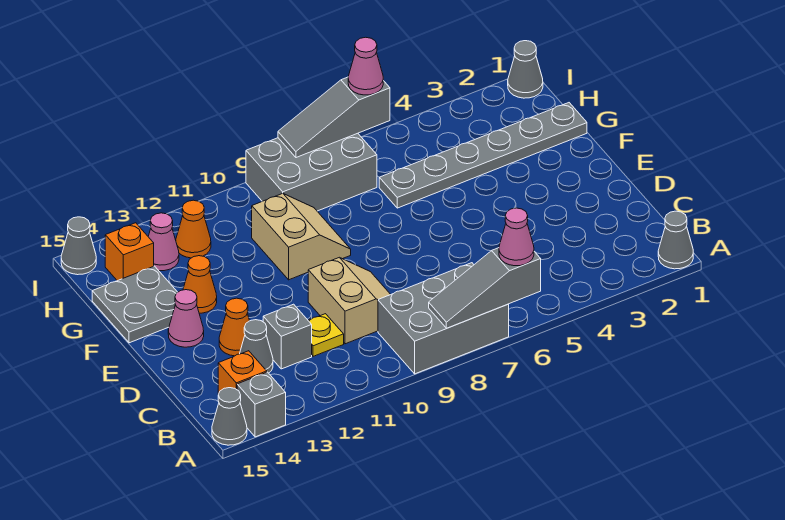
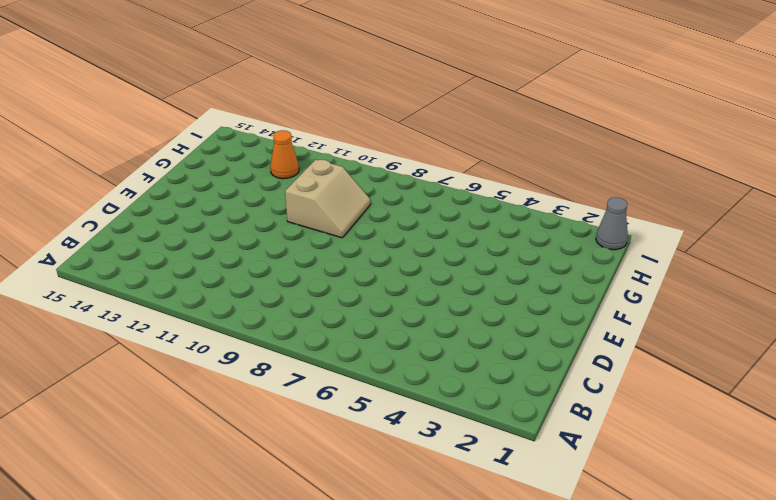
none -> grey cone A1 level 1
none -> grey brick A7:B9 level 1
none -> grey brick A14 level 1

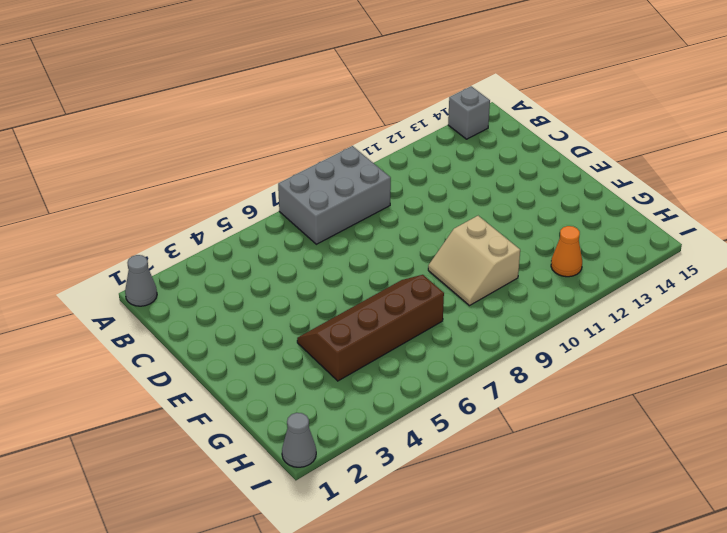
brown slope F4:G7 level 1 top G -> grey plate G1:G6 level 1
none -> grey cone A15 level 1
none -> orange brick B14 level 1
none -> tan slope C9:D10 level 1 top 10

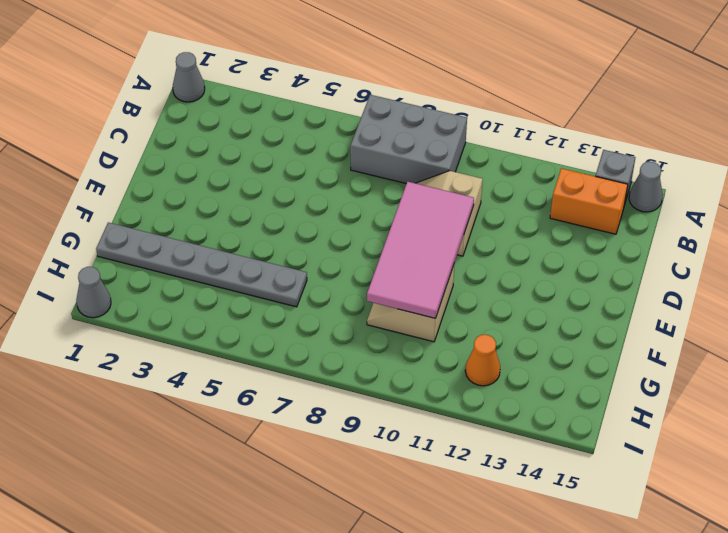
orange brick B13:B14 level 1 -> orange brick B14 level 1
pink tile D9:G10 level 2 -> none
none -> yellow plate C11 level 1
none -> grey brick C12 level 1
none -> grey cone C13 level 1

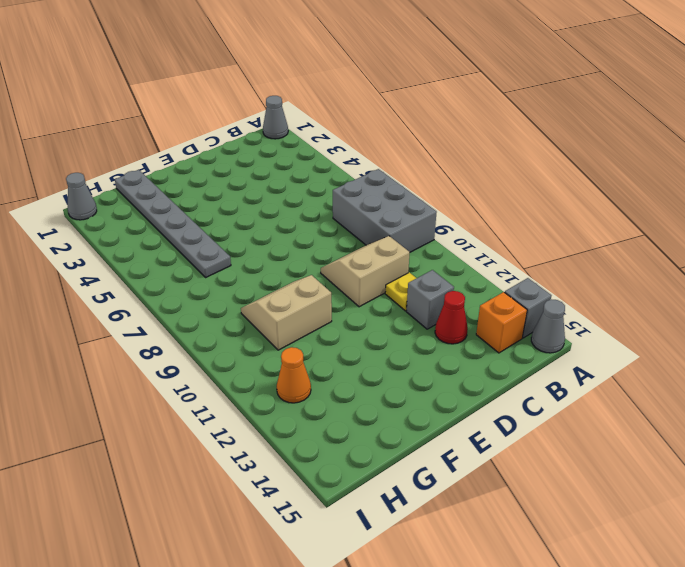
red cone C13 level 1 -> grey cone C13 level 1
none -> orange cone D13 level 1
none -> pink cone E14 level 1
none -> orange cone F13 level 1

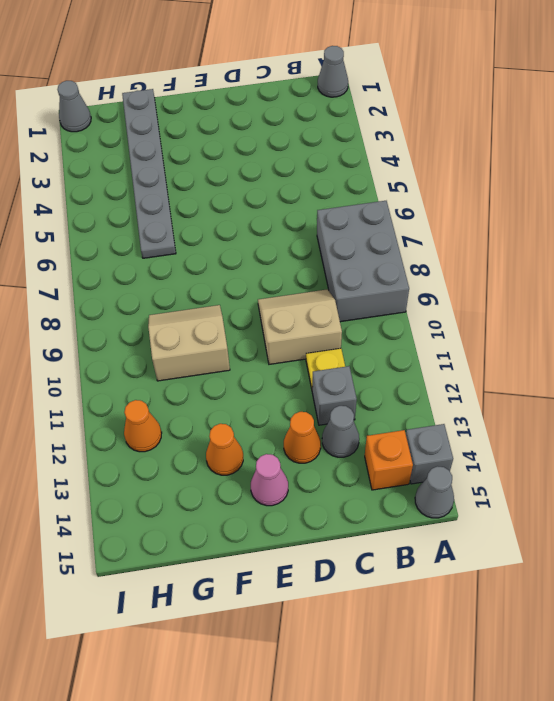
none -> grey plate F14:G15 level 1
none -> grey brick H7:I9 level 1
none -> pink cone H13 level 1

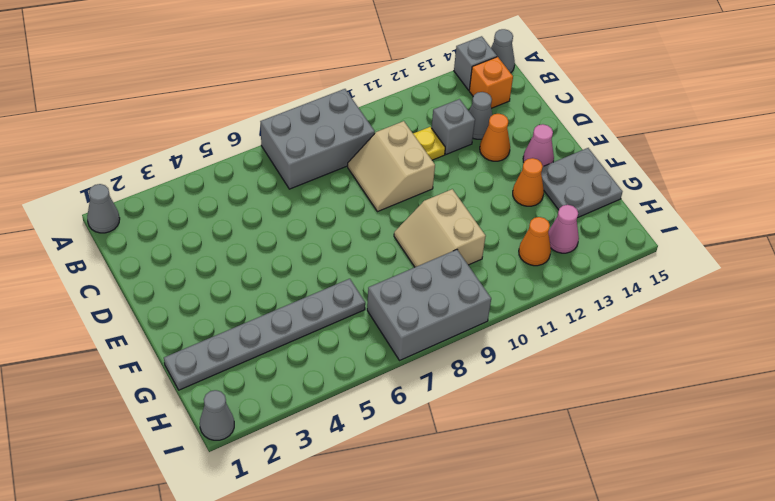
none -> orange brick H14 level 1
none -> grey cone I15 level 1
none -> grey slope A6:A8 level 2 top 6

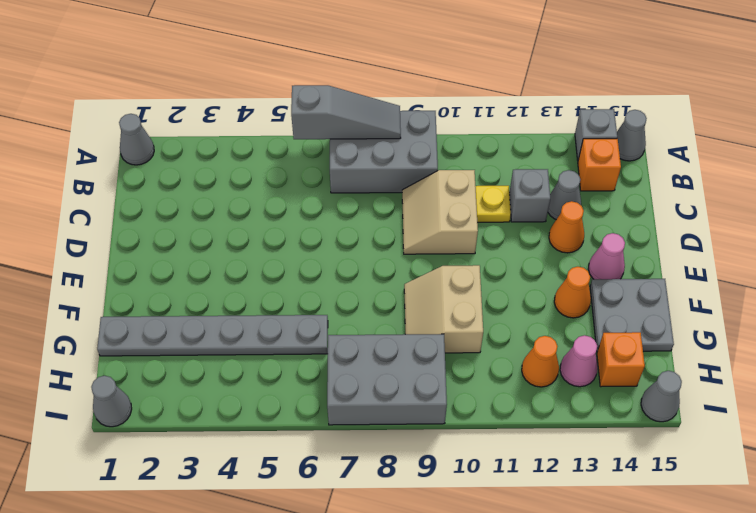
none -> grey slope I6:I8 level 2 top 6
none -> pink cone A6 level 3
none -> pink cone I6 level 3

